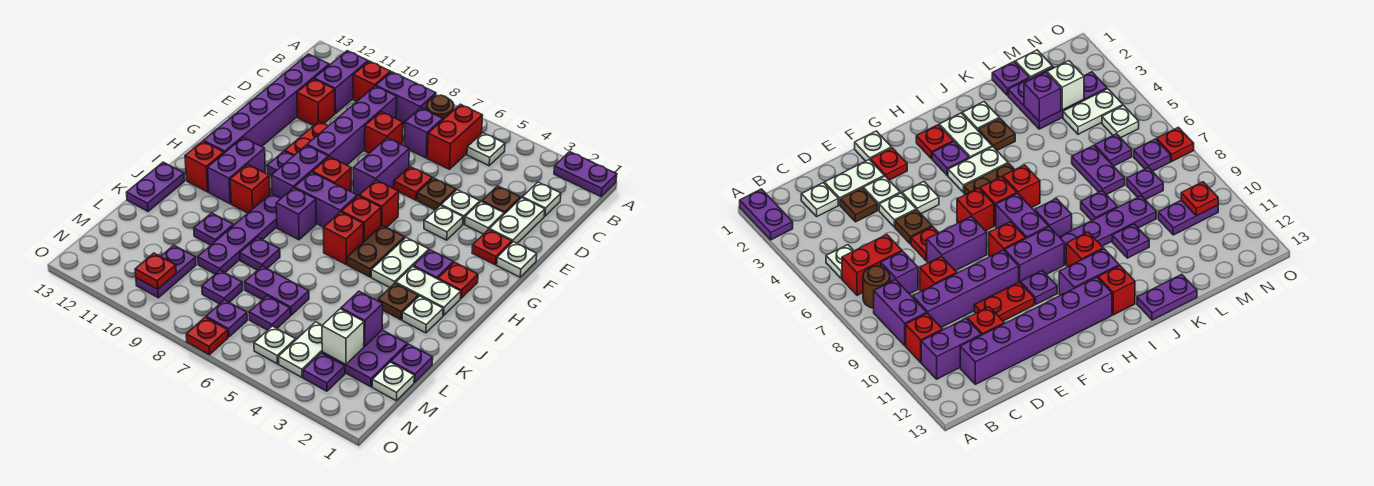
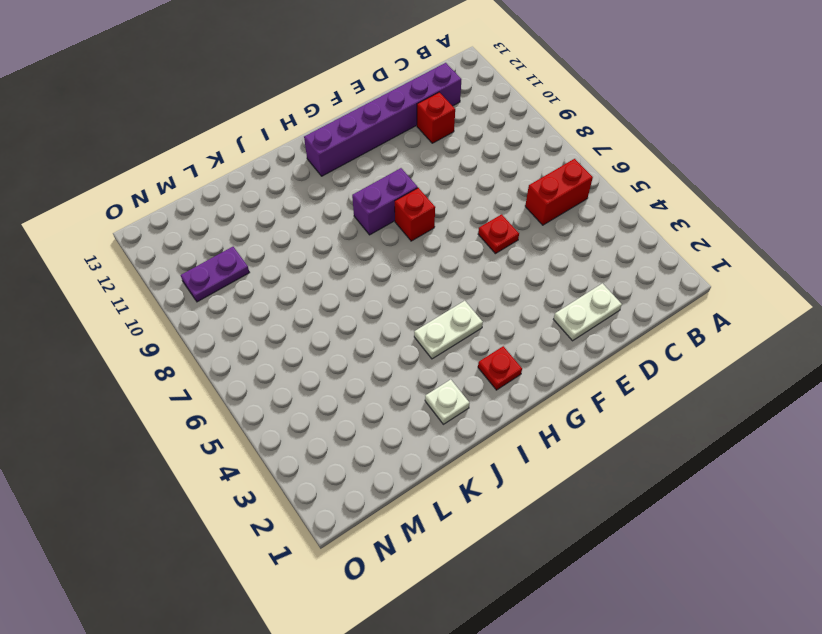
none -> purple plate A1:A2 level 1
none -> white plate B5 level 1
none -> brown round brick B7 level 1
none -> purple brick B8:B9 level 1

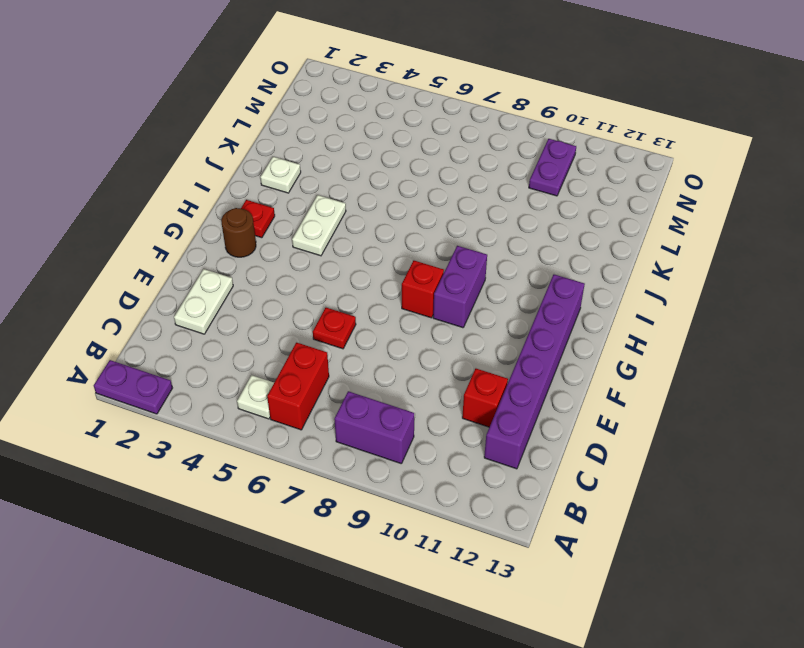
brown round brick G2 level 1 -> brown round brick B7 level 1
none -> red brick B10 level 1
none -> purple brick B11:C11 level 1
none -> white plate C2 level 1
none -> purple brick C7 level 1

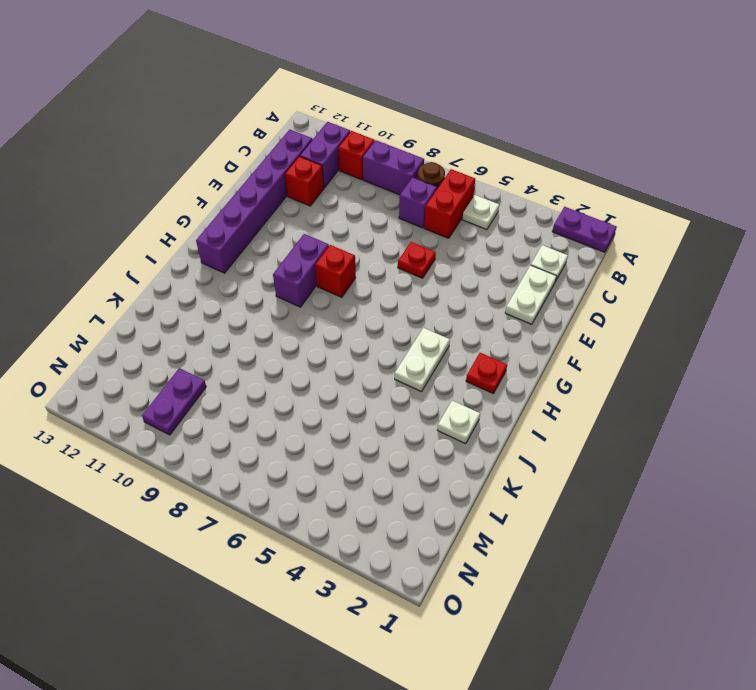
none -> purple brick C9:F9 level 1
none -> brown plate D3 level 1
none -> red brick D8 level 1
none -> white plate E3 level 1

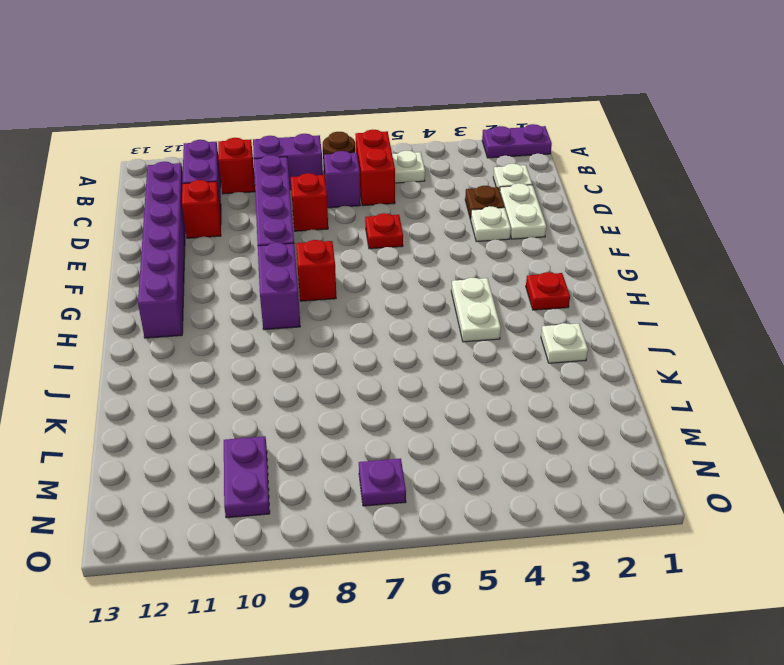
none -> white plate E4 level 1
none -> brown plate E5 level 1
none -> purple brick E7:F7 level 1
none -> red plate E10:F10 level 1

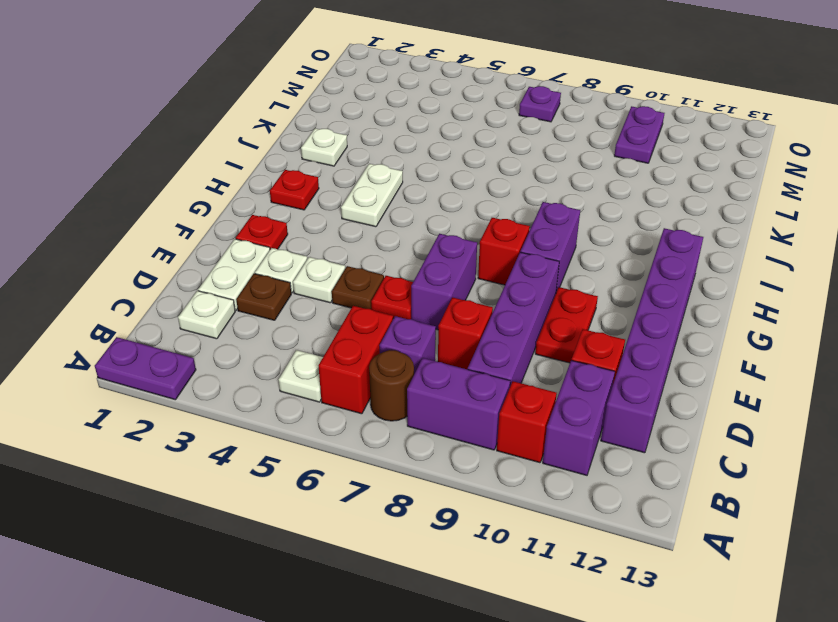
none -> white plate F1 level 1
none -> white plate F4 level 1
none -> red brick G6 level 1
none -> purple plate G10 level 1

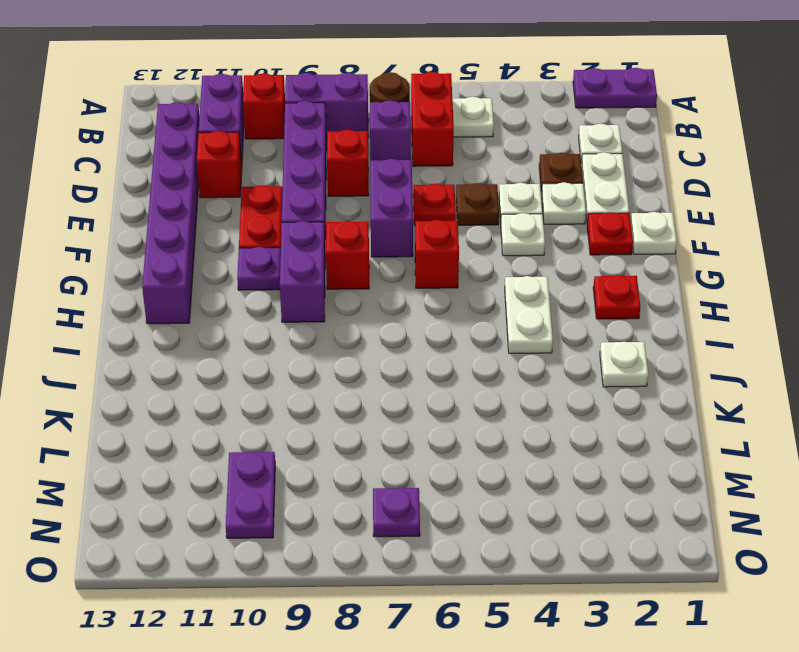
none -> purple plate H3 level 1
none -> brown plate H5:I5 level 1
none -> red brick H6 level 1
none -> purple brick H7:H8 level 1

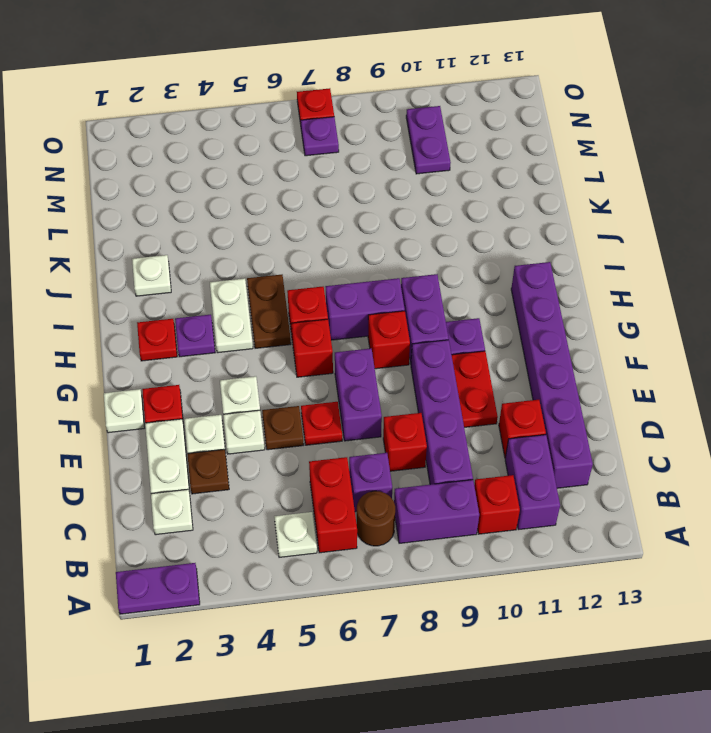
none -> purple brick H11:I11 level 1
none -> white plate I2:I3 level 1
none -> red brick I6 level 1
none -> purple brick I8 level 1

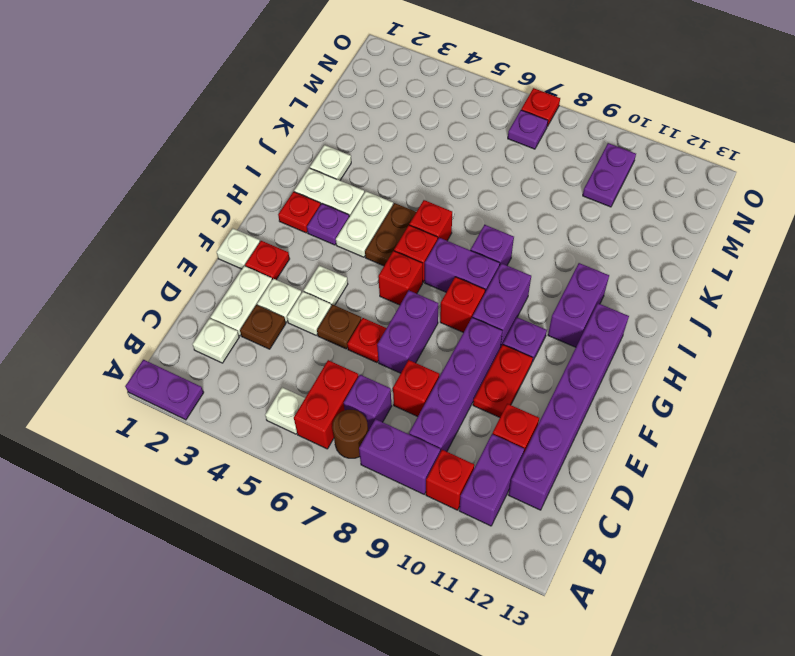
none -> purple plate I9:L9 level 1
none -> red brick I10 level 1
none -> red brick I12 level 1
none -> brown plate J3 level 1

